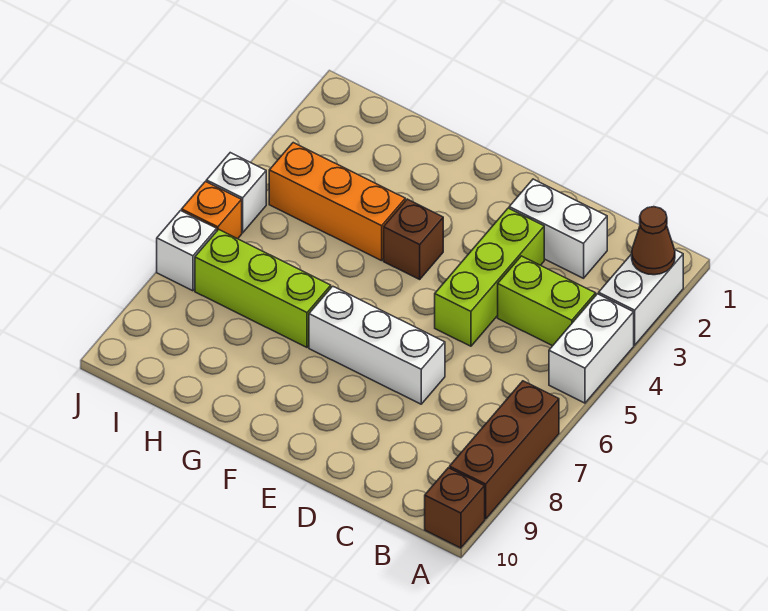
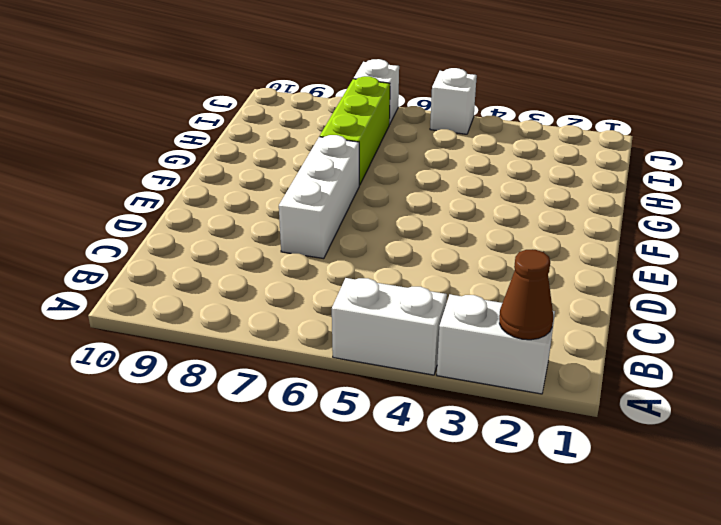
none -> brown brick A7:A9 level 1
none -> brown brick A10 level 1
none -> lime brick B4:C4 level 1

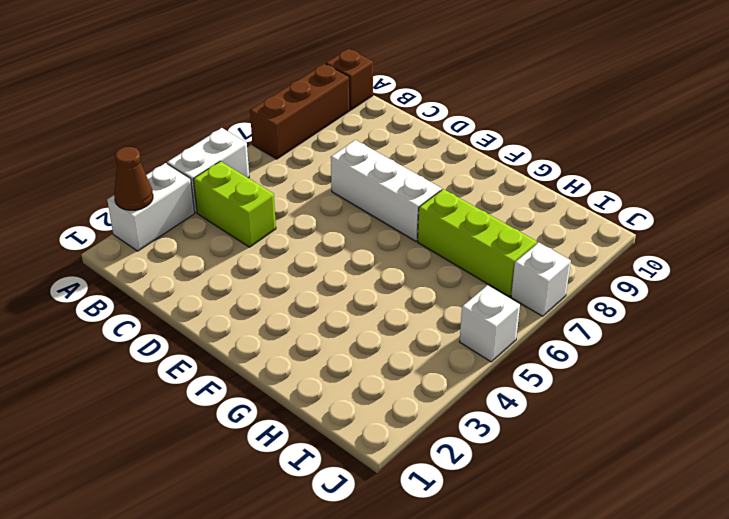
none -> white brick C2:D2 level 1
none -> lime brick D3:D5 level 1
none -> brown brick F4 level 1

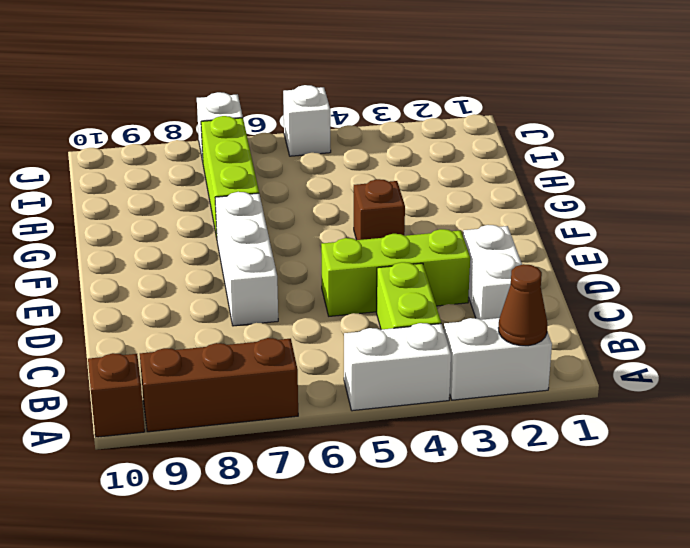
none -> orange brick G4:I4 level 1
none -> orange brick J6 level 1

